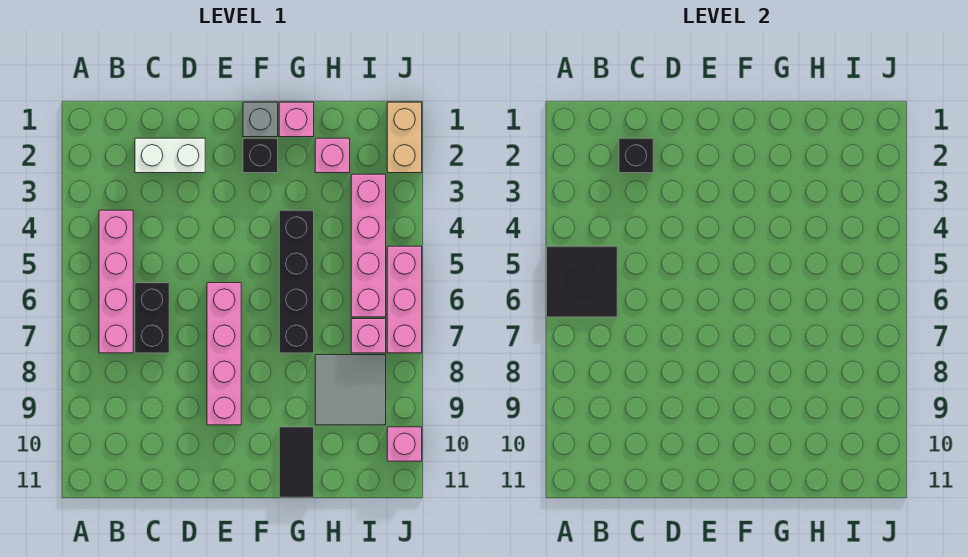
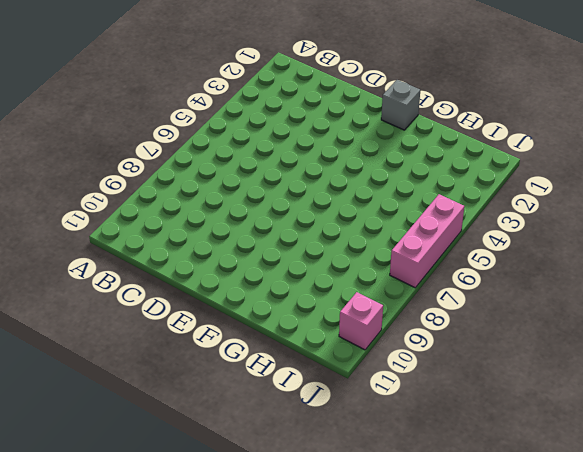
none -> pink brick B4:B7 level 1
none -> white brick C2:D2 level 1
none -> black brick C6:C7 level 1

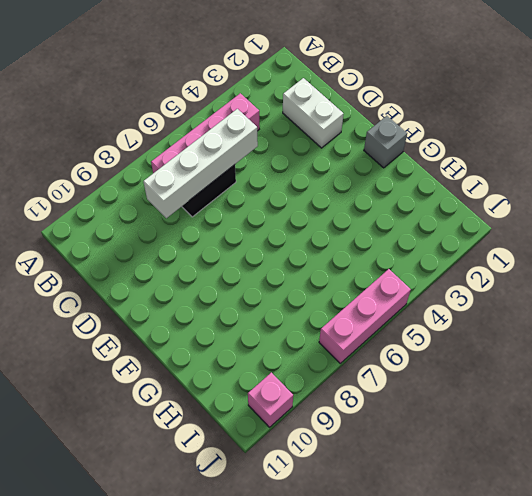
white brick C5:C8 level 2 -> none
none -> pink brick E6:E9 level 1
none -> black brick F2 level 1
none -> pink brick G1 level 1

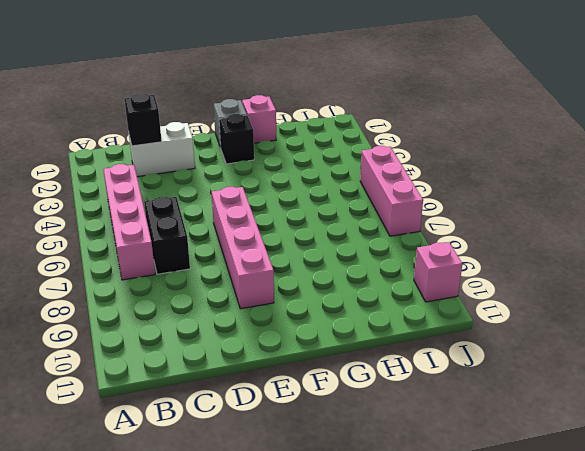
none -> black brick G4:G7 level 1
none -> black tile G10:G11 level 1
none -> pink brick H2 level 1

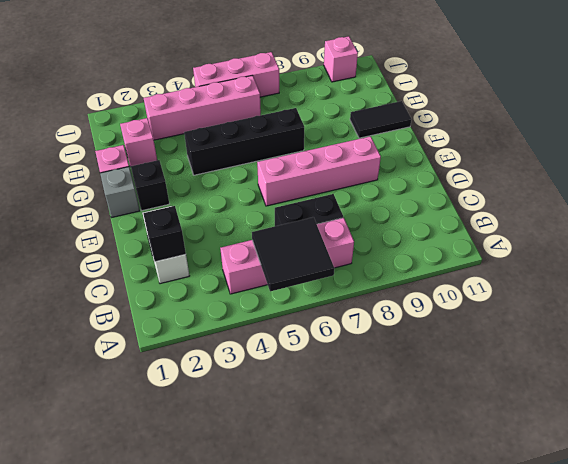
none -> grey tile H8:I9 level 1
none -> pink brick I7 level 1
none -> tan brick J1:J2 level 1

